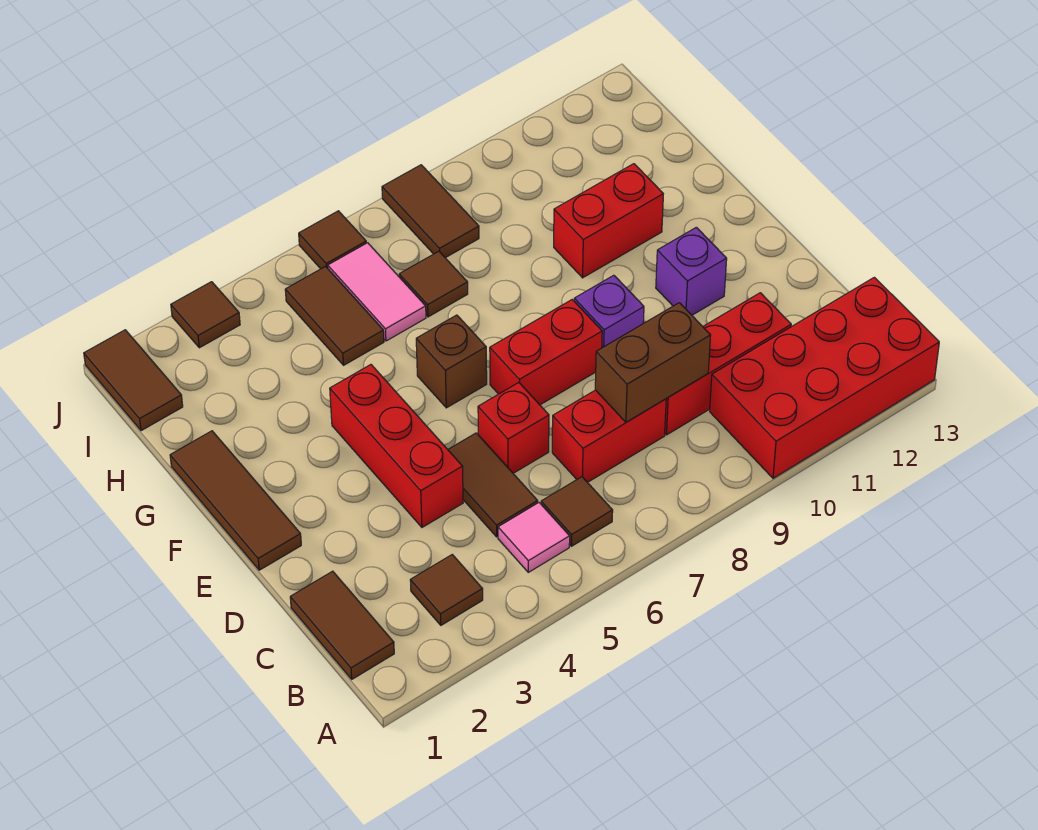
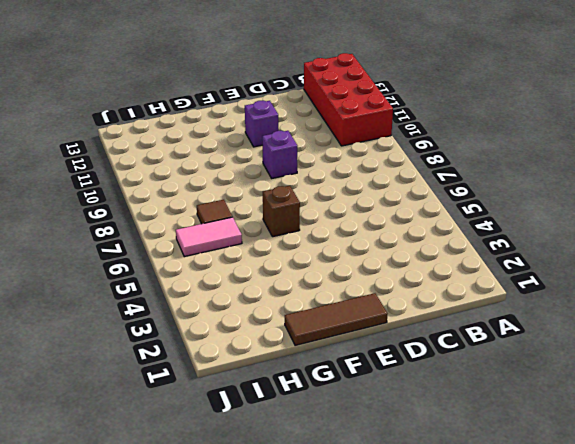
none -> brown tile B1:C1 level 1
none -> brown tile B3 level 1
none -> pink tile B5 level 1

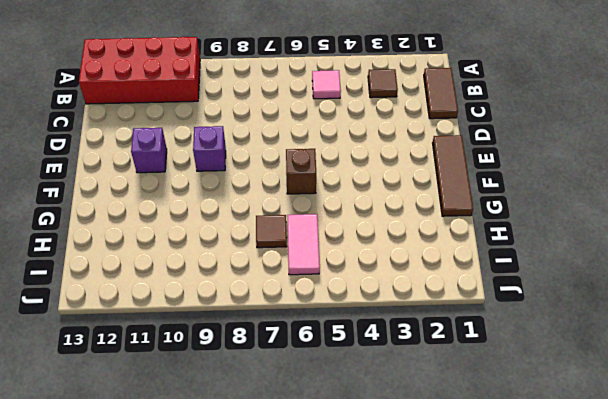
none -> brown tile B6 level 1
none -> brown tile C5:D5 level 1
none -> red brick C7:C8 level 1

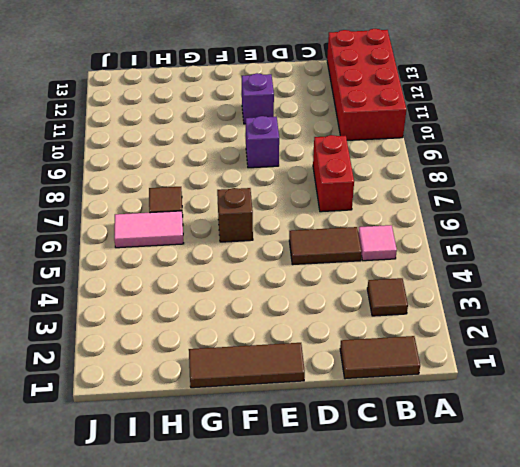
none -> brown tile B6 level 1
none -> red brick C9:C11 level 1
none -> red brick D4:F4 level 1

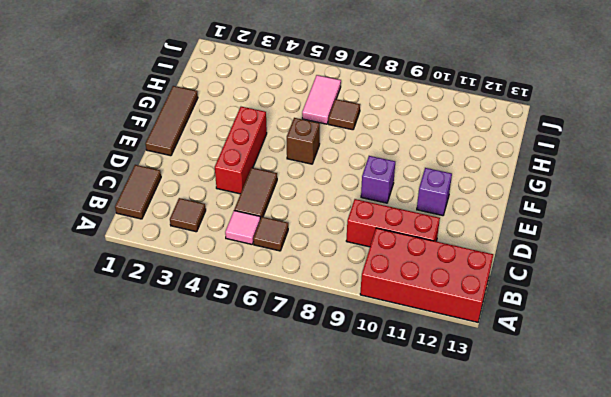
none -> red brick C7:C8 level 1
none -> red brick D6 level 1
none -> red brick E7:E8 level 1

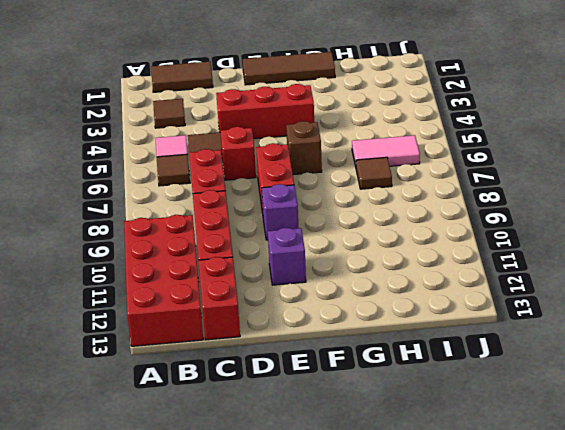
red brick C12:C13 level 1 -> red brick G10:G11 level 1
none -> brown tile H5:I5 level 1
none -> brown tile I1:J1 level 1
none -> brown tile I8:J8 level 1

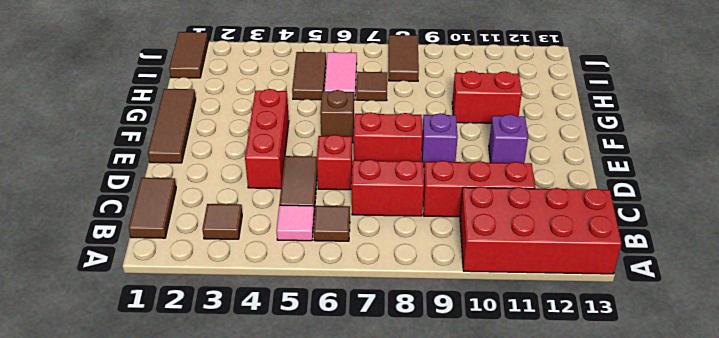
none -> brown tile J3 level 1
none -> brown tile J6 level 1
none -> brown brick C8:C9 level 2

